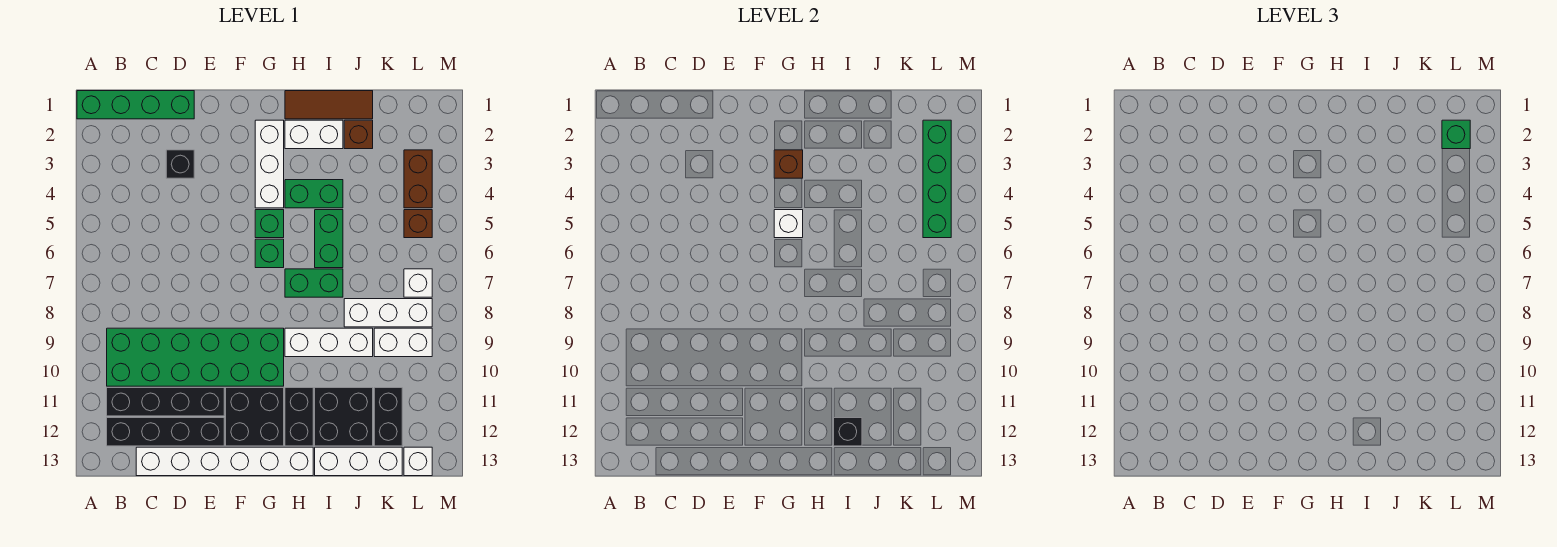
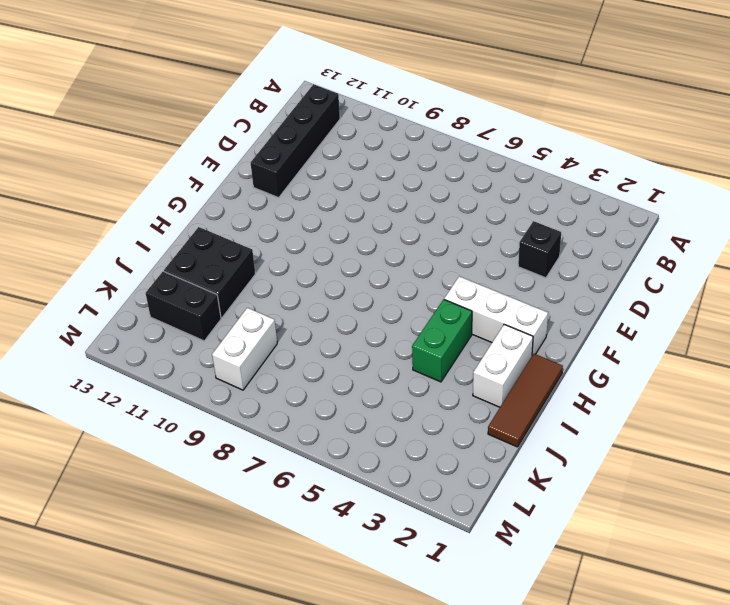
none -> green brick A1:D1 level 1
none -> green brick B9:G10 level 1
none -> black brick B11:E11 level 1
none -> white brick C13:H13 level 1

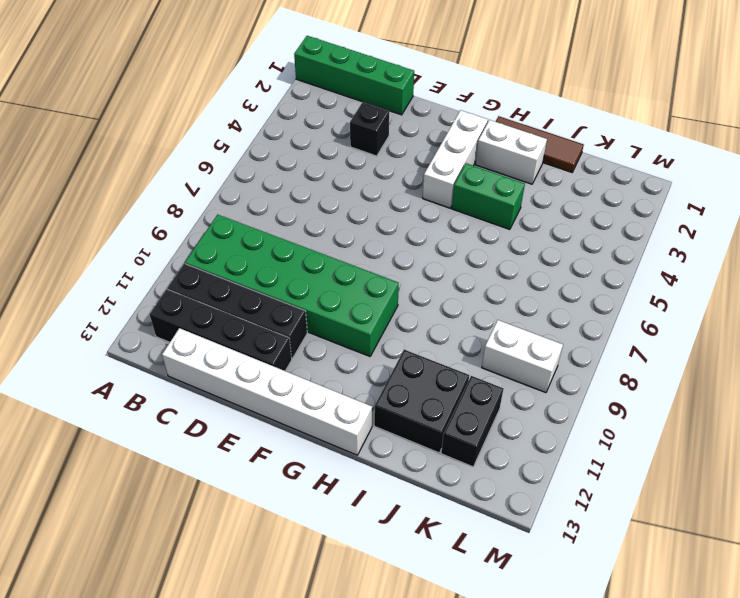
none -> black brick F11:G12 level 1
none -> green brick G5 level 1
none -> green brick G6 level 1
none -> green brick H7:I7 level 1

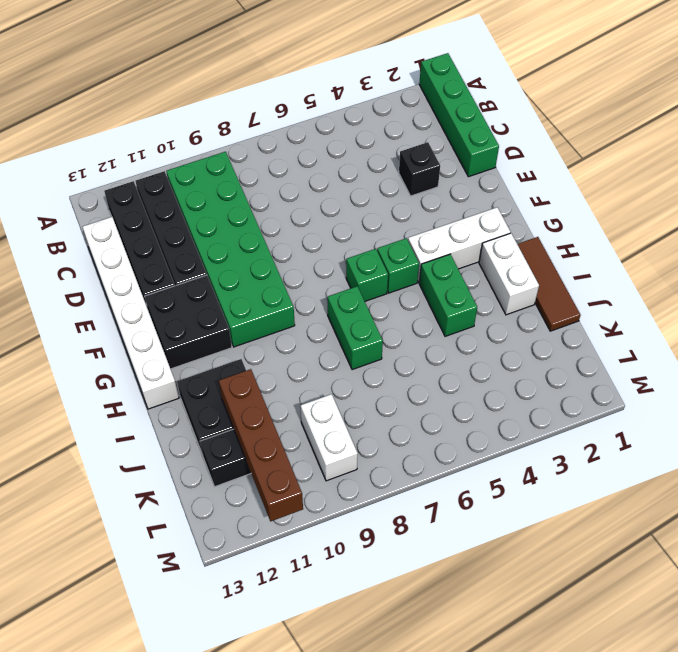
brown brick J11:M11 level 2 -> none
none -> white brick H9:J9 level 1
none -> black brick H11:H12 level 1
none -> green brick I5:I6 level 1
none -> white brick I13:K13 level 1

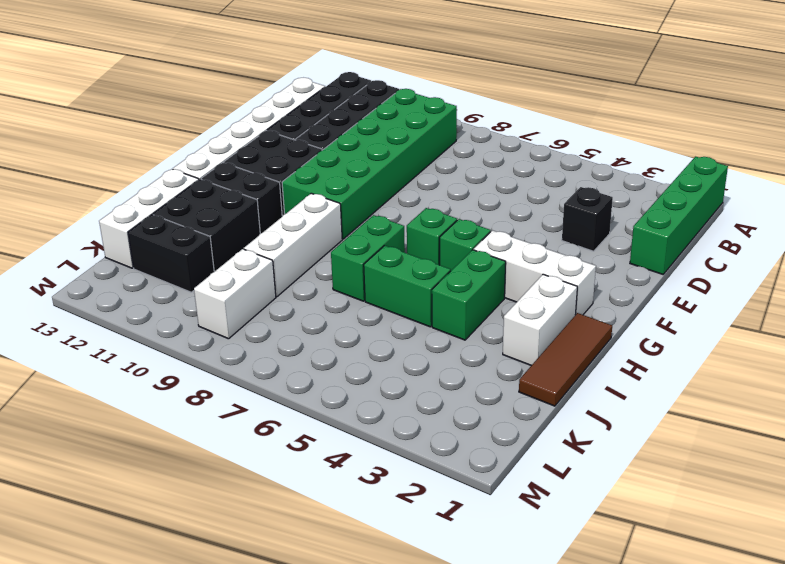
none -> brown brick J2 level 1
none -> white brick J8:L8 level 1
none -> brown brick L3:L4 level 1
none -> brown brick L5 level 1

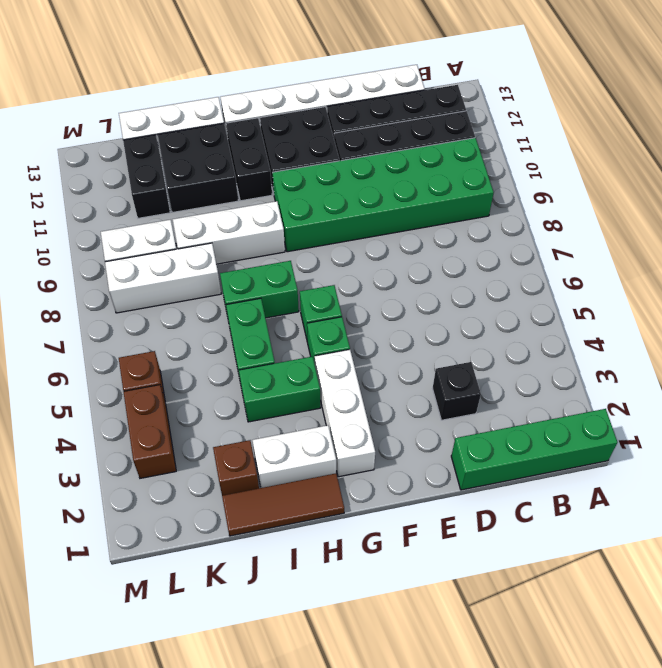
none -> white brick L7 level 1
none -> white brick L13 level 1
none -> brown brick G3 level 2
none -> white brick G5 level 2

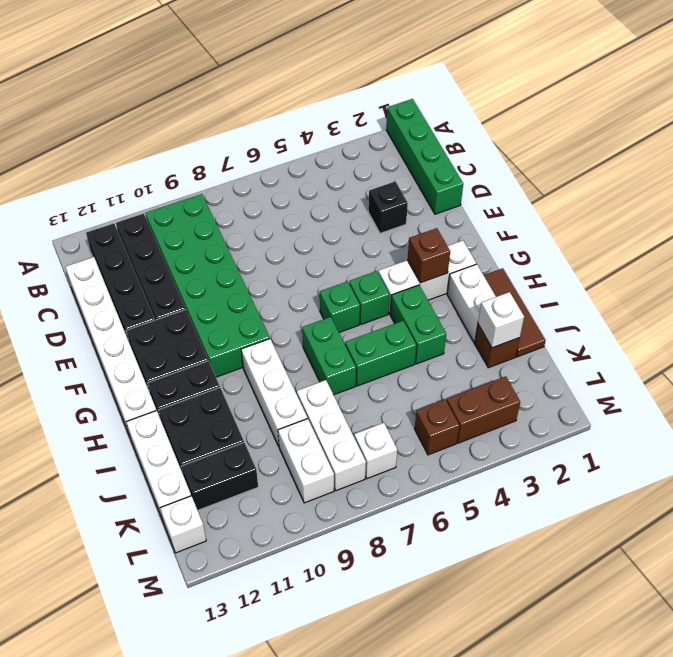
white brick J2 level 2 -> white brick G5 level 2
none -> black brick I12 level 2
none -> green brick L2:L5 level 2
none -> green brick L2 level 3

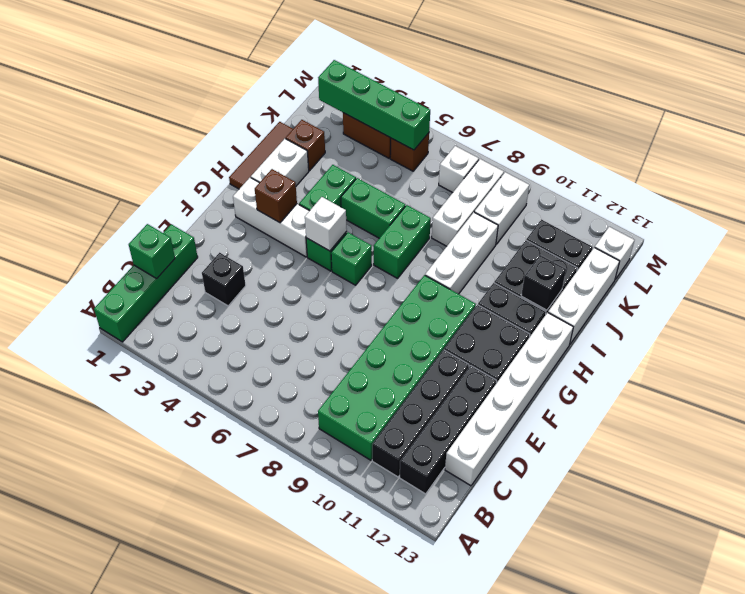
green brick C1 level 2 -> green brick L2 level 3

